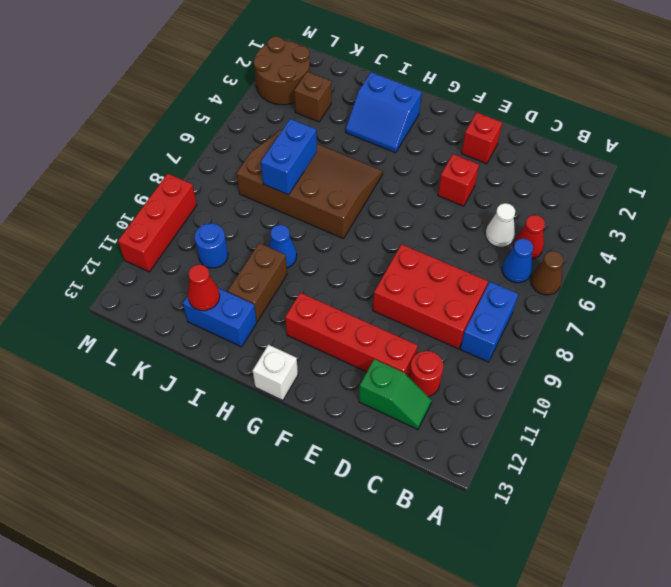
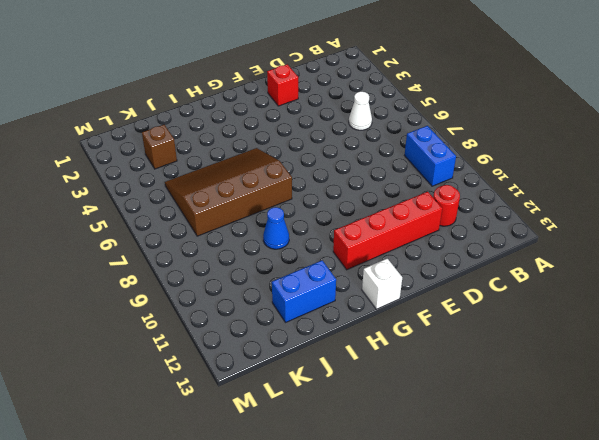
none -> brown cone A6 level 1
none -> red cone B5 level 1
none -> blue cone B6 level 1

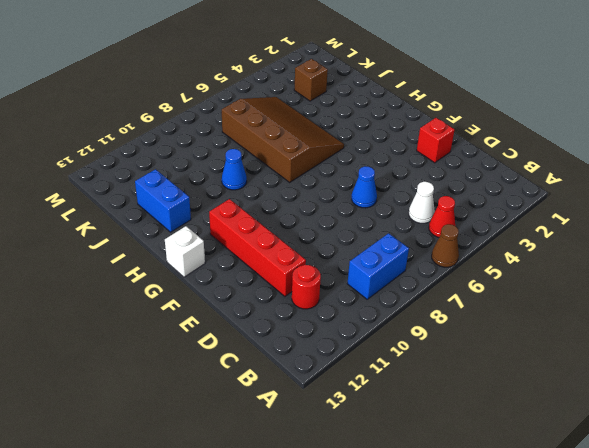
blue cone E6 level 1 -> blue cone B6 level 1
none -> red brick C8:E9 level 1
none -> green slope C12:D12 level 1 top D
none -> red brick E4 level 1

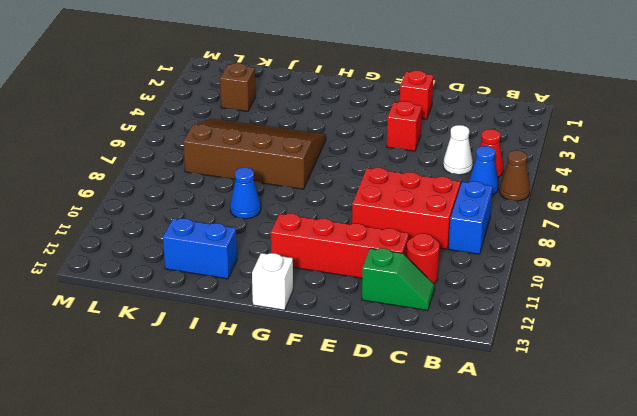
none -> blue slope H2:I3 level 1 top 2
none -> brown brick I10:I11 level 1
none -> blue round brick K10 level 1

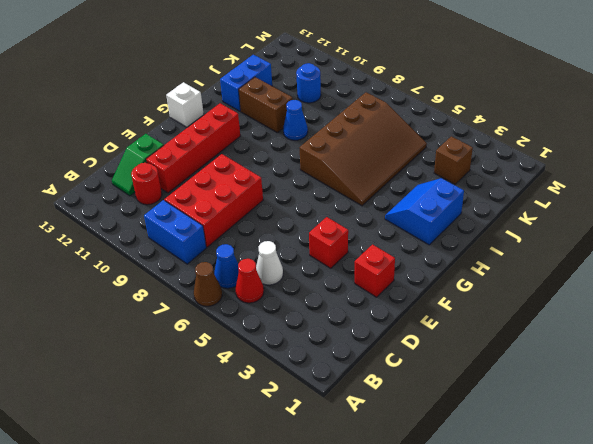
none -> brown round brick L2:M3 level 1
none -> red brick M9:M11 level 1
none -> blue brick J6:J7 level 2

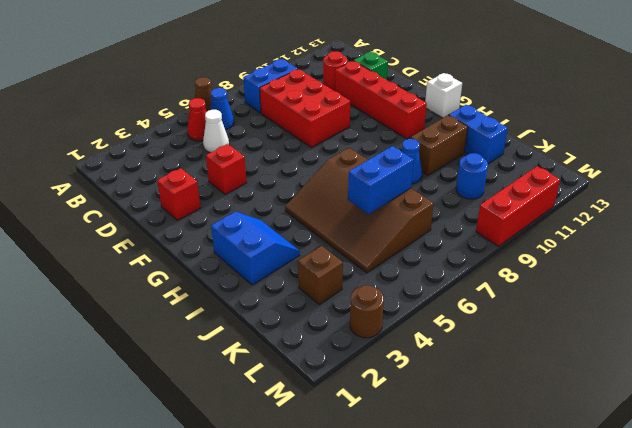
brown round brick M3 level 1 -> brown round brick L2:M3 level 1
none -> red cone J12 level 2

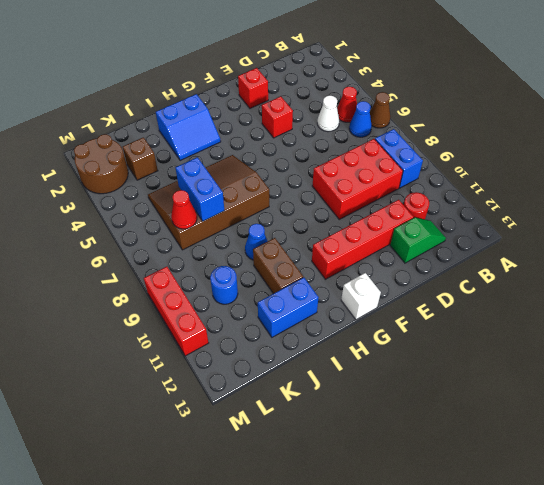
red cone K7 level 2 -> red cone J12 level 2

